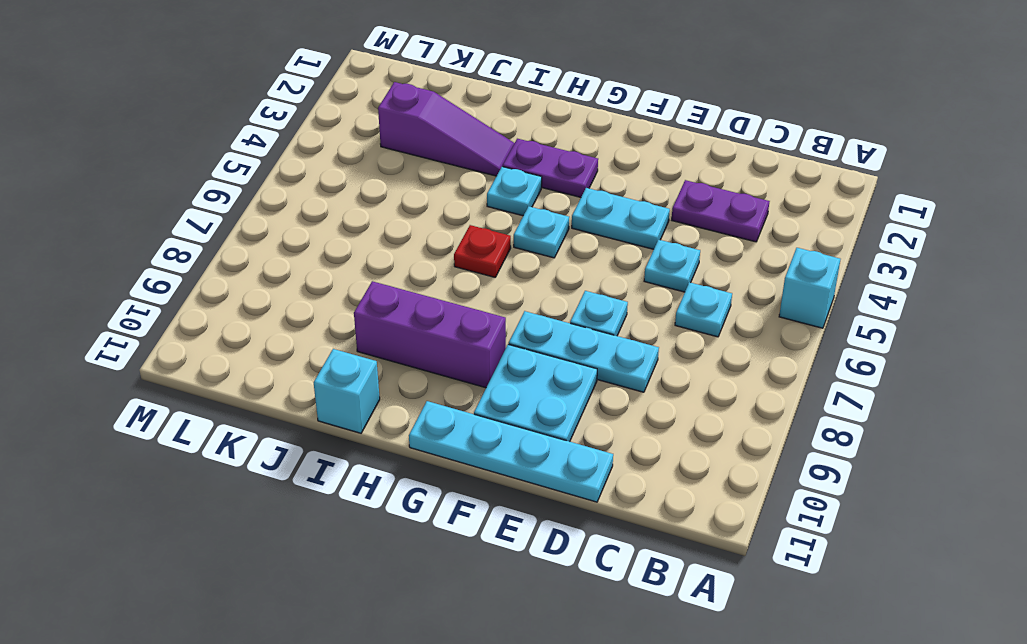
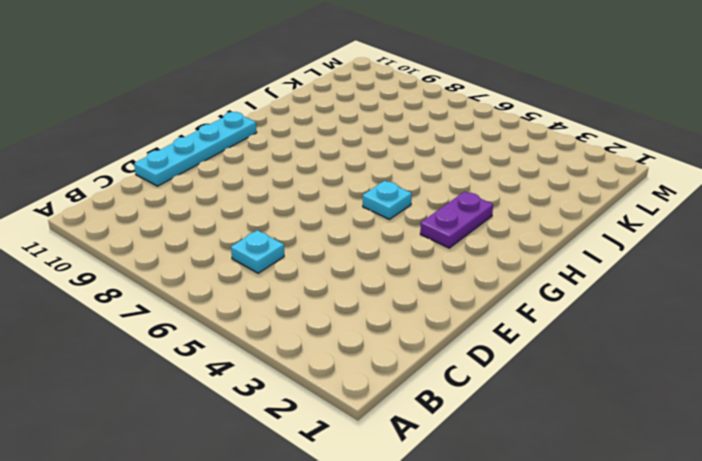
none -> cyan brick A5 level 1
none -> purple plate C3:D3 level 1
none -> cyan plate D5 level 1

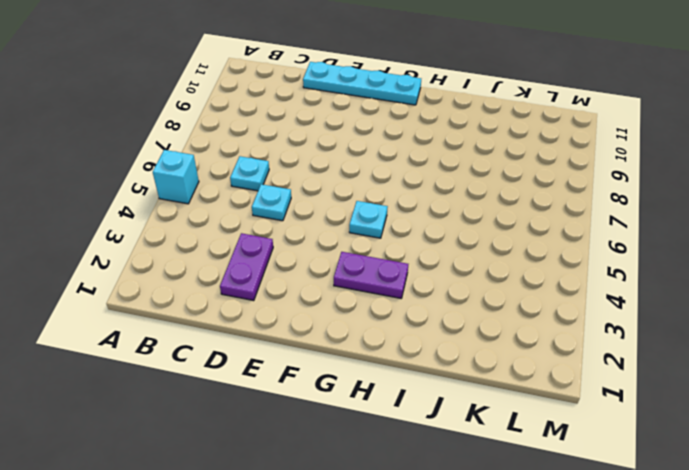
purple plate D2:D3 level 1 -> purple plate C3:D3 level 1
none -> cyan plate D8:F8 level 1
none -> cyan plate E4:F4 level 1
none -> cyan plate E7 level 1

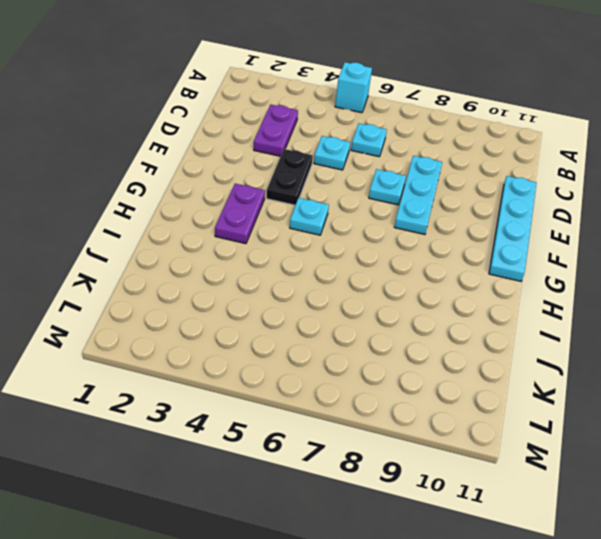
black plate E4:F4 level 1 -> cyan plate E4:F4 level 1
none -> cyan plate E9:F10 level 1
none -> purple brick G9:I9 level 1
none -> cyan plate H4 level 1

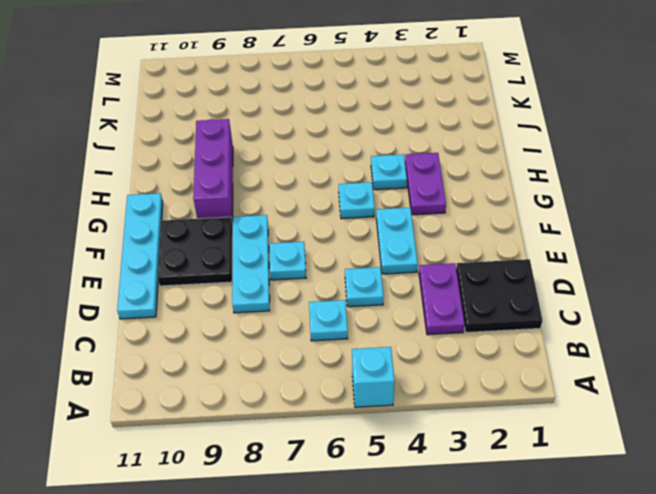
black plate C1:D2 level 1 -> none
black plate E9:F10 level 1 -> cyan plate E9:F10 level 1
none -> red plate H6 level 1
none -> purple slope I3:K3 level 1 top K
none -> cyan brick I11 level 1

